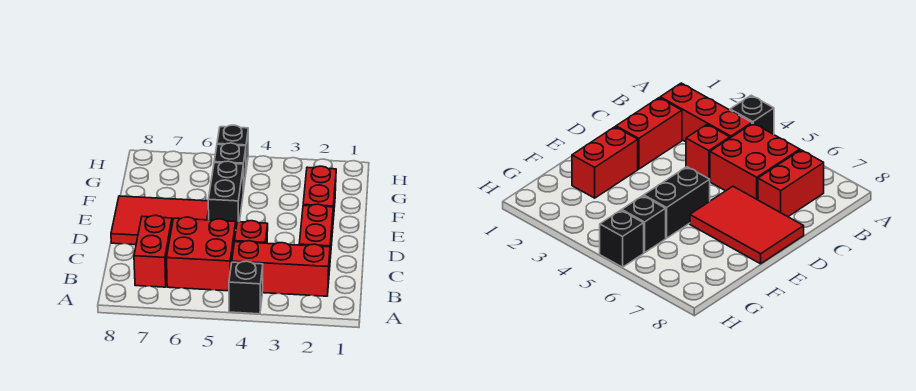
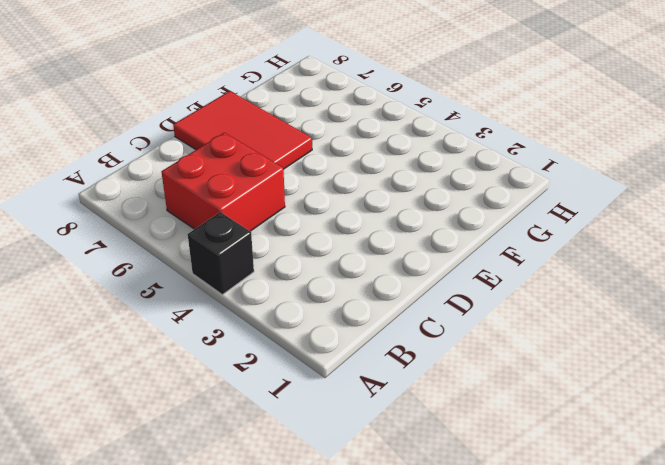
none -> red brick B2:B4 level 1
none -> red brick B7:C7 level 1

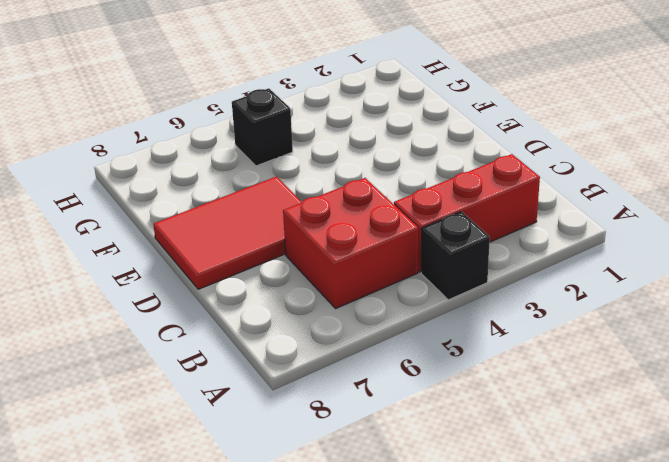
none -> red brick B7:C7 level 1
none -> red brick C2:D2 level 1

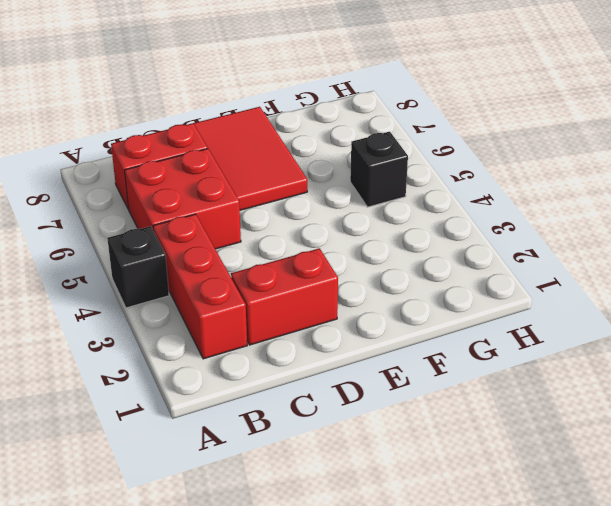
none -> red brick C4 level 1
none -> red brick E2:F2 level 1

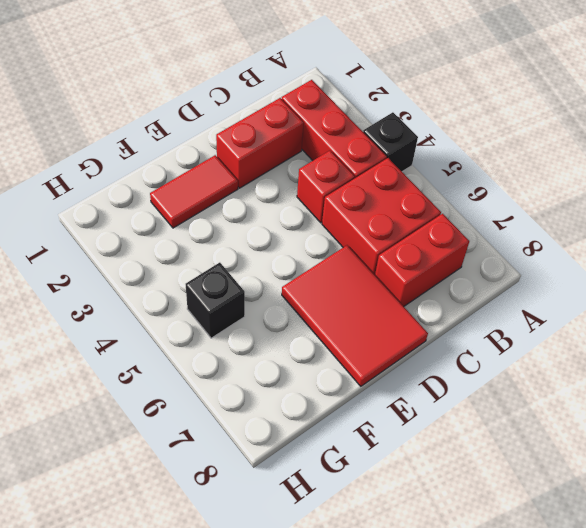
red tile E2:F2 level 1 -> red brick E2:F2 level 1
none -> black brick E5:F5 level 1
none -> black brick H5 level 1

